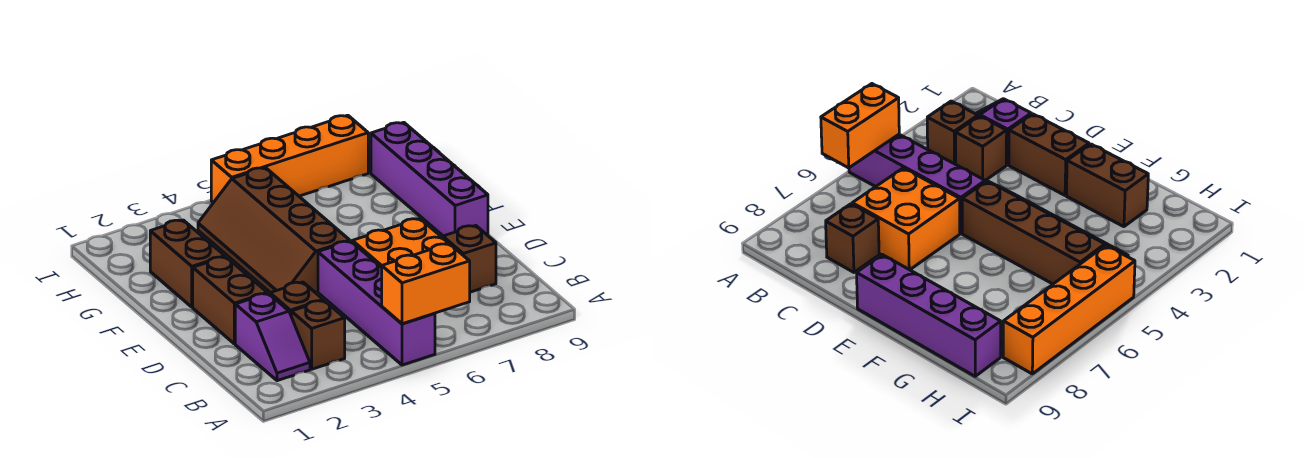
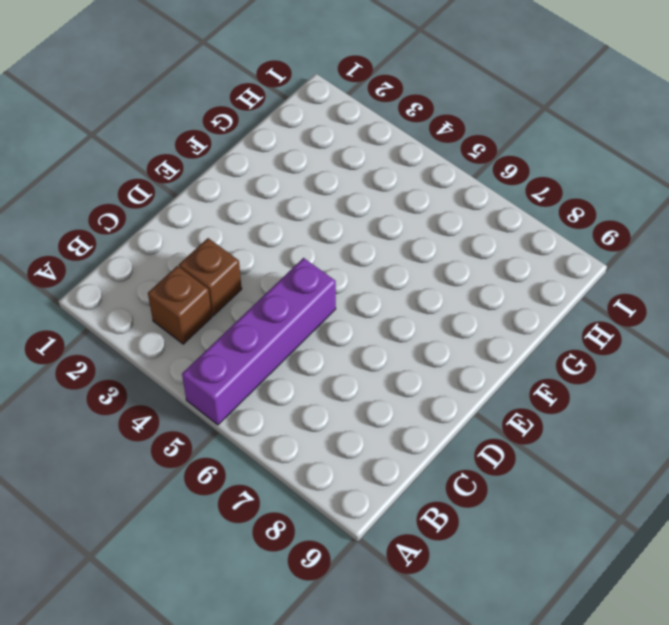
none -> purple slope B2:C2 level 1 top C
none -> orange brick C6:D7 level 1
none -> brown brick C8 level 1

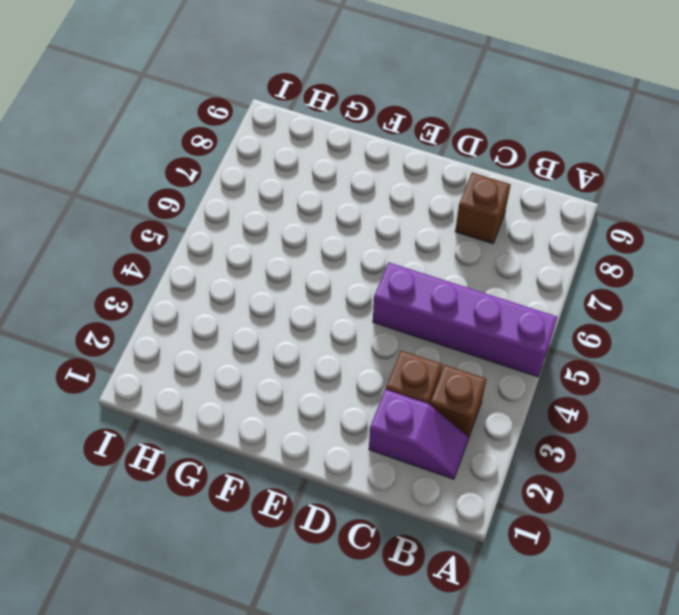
none -> orange brick C6:D7 level 1
none -> brown brick D2:E2 level 1
none -> brown slope E4:H5 level 1 top 5

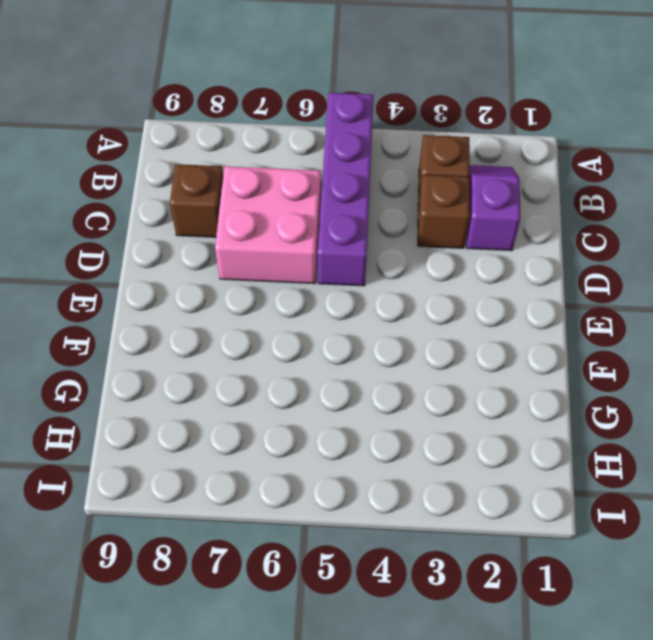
pink brick C6:D7 level 1 -> orange brick C6:D7 level 1
none -> brown brick D2:E2 level 1
none -> brown slope E4:H5 level 1 top 5
none -> purple brick E9:H9 level 1

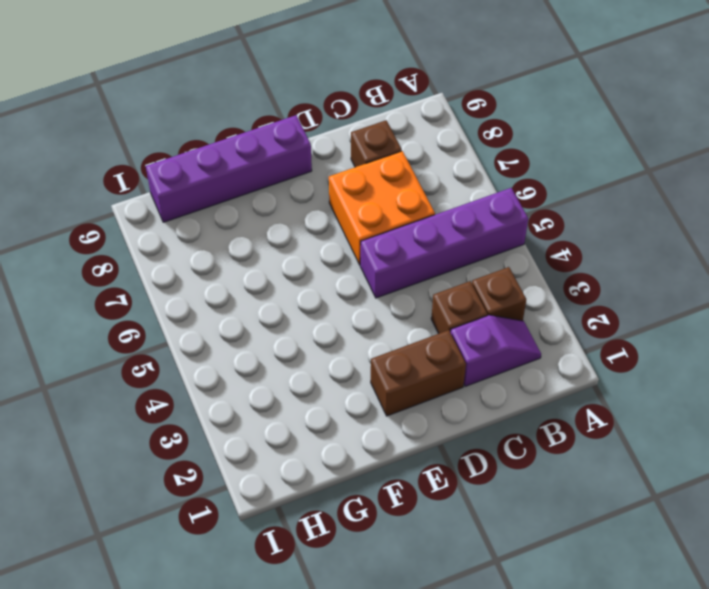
none -> brown slope E4:H5 level 1 top 5
none -> brown brick F2:G2 level 1
none -> orange brick I5:I8 level 1

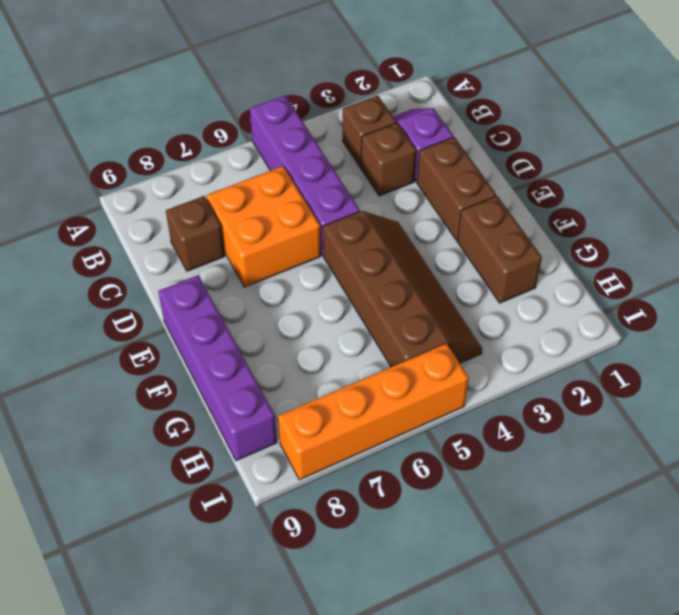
none -> orange brick A5:A6 level 2

